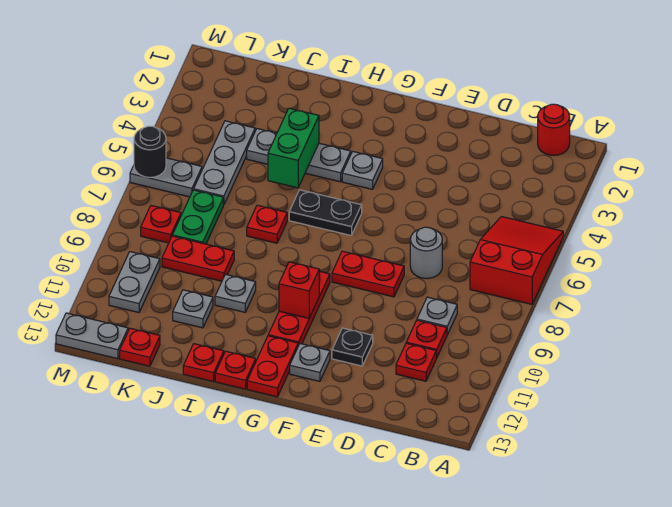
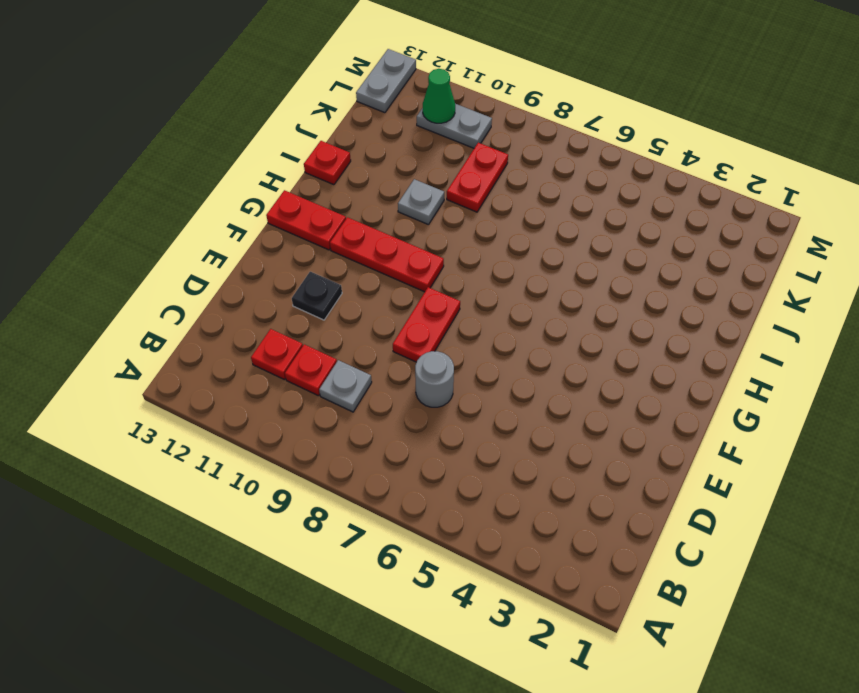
green cone L11 level 2 -> none
none -> red slope A5:B7 level 1 top 7
none -> red round brick B1 level 1
none -> grey plate F12 level 1
none -> grey plate G4 level 1

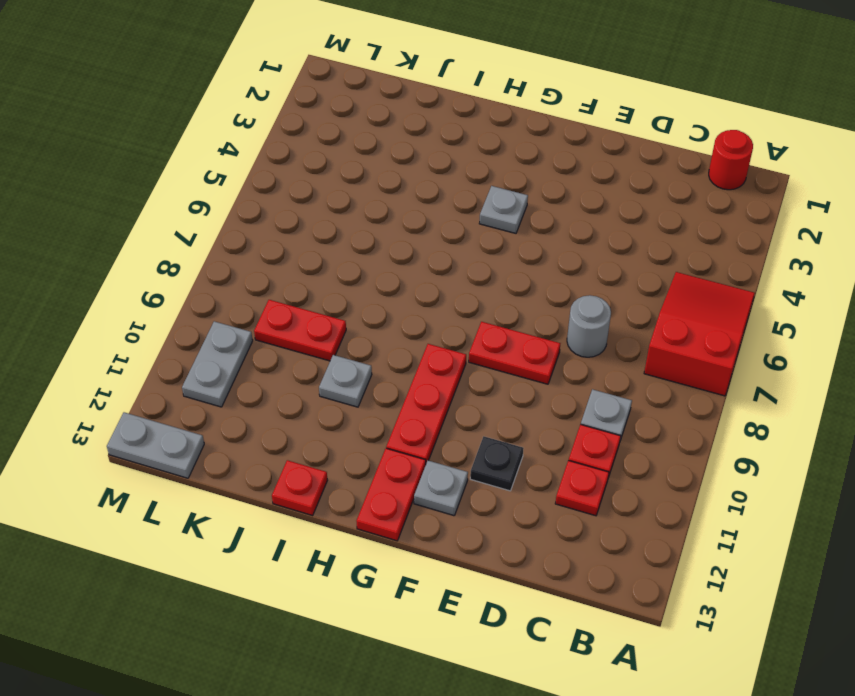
none -> black plate G6:H6 level 1
none -> grey plate H4:J4 level 1
none -> red plate H13 level 1
none -> red plate I7 level 1

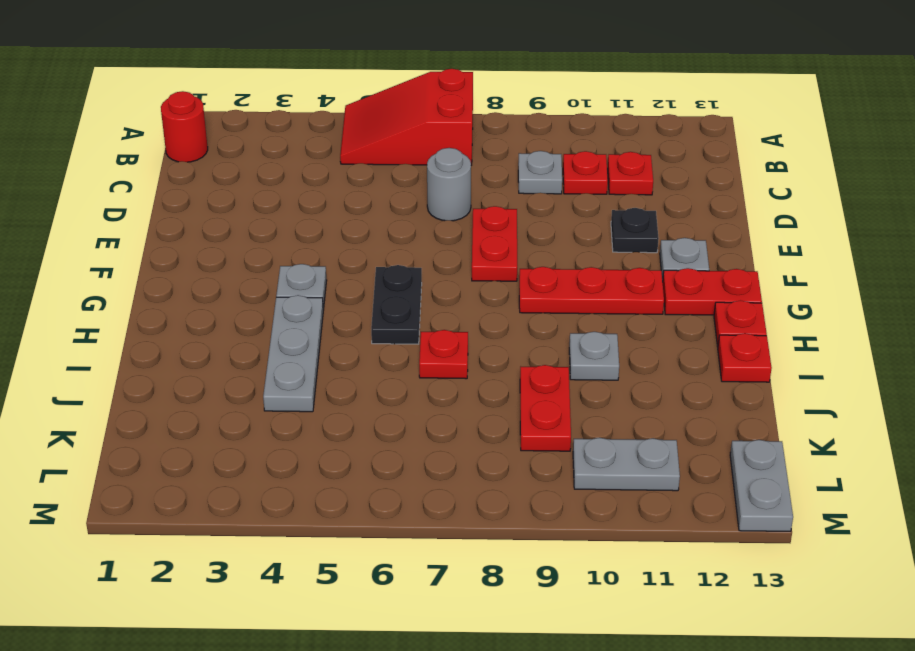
none -> grey plate J11 level 1
none -> grey plate K4:K6 level 1
none -> green plate K7:K8 level 1
none -> red plate K13 level 1

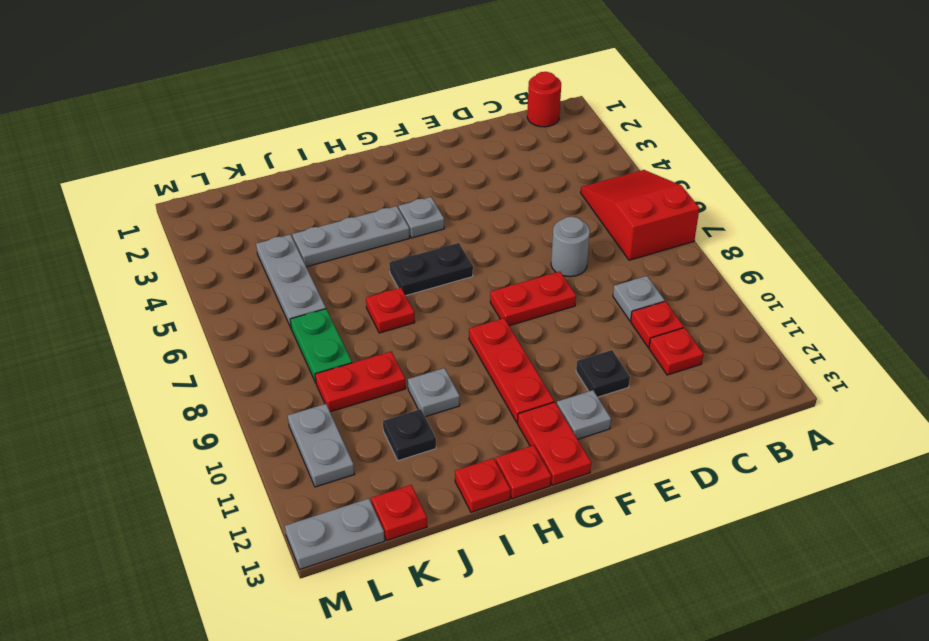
black plate J11 level 1 -> grey plate J11 level 1
none -> grey plate L6:M6 level 1
none -> red plate L8 level 1
none -> red brick G10 level 2
none -> green brick I4:I5 level 2

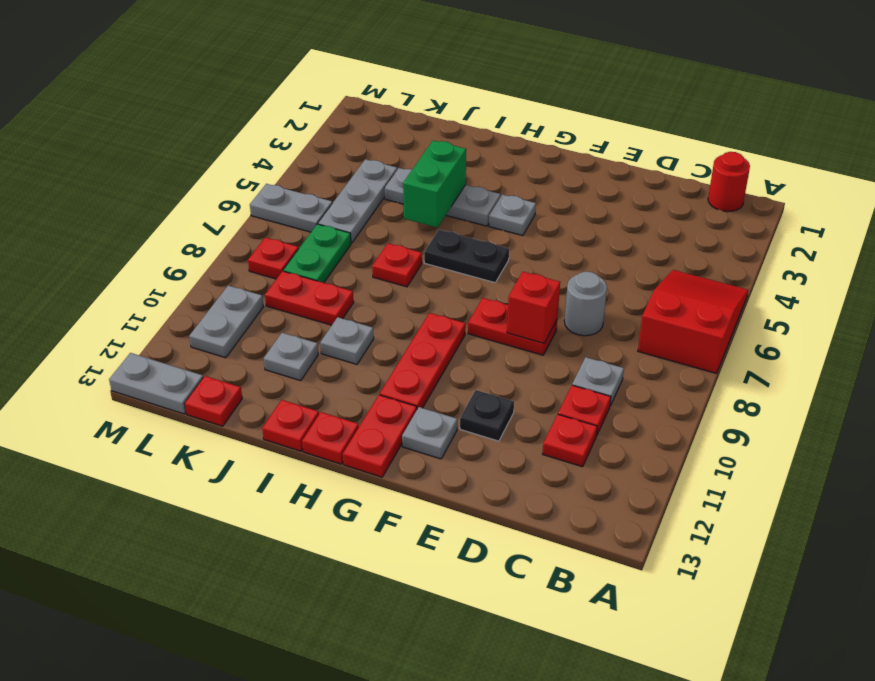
red brick E8 level 2 -> red brick G10 level 2
none -> black round brick M6 level 2

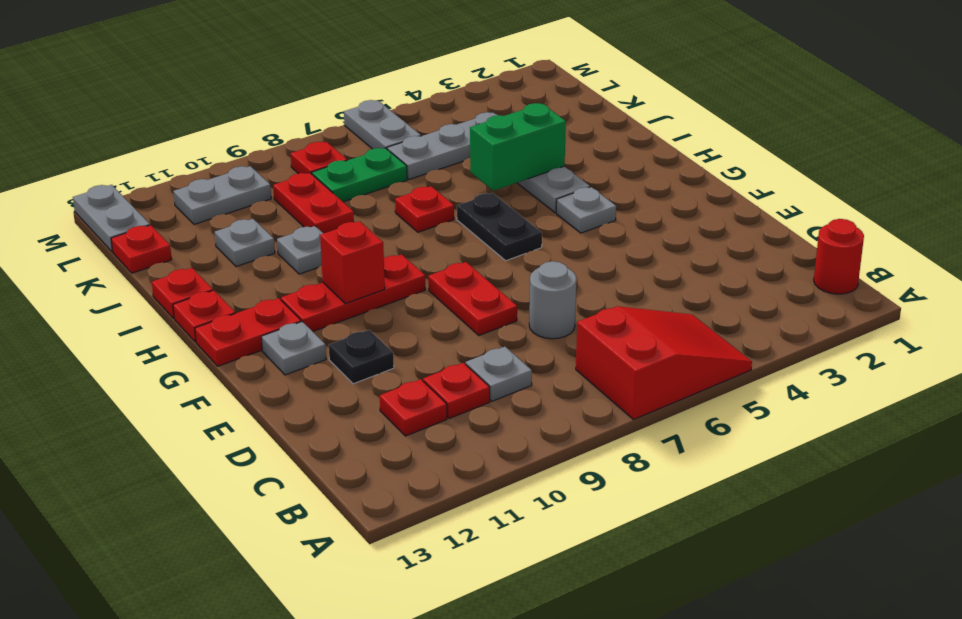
none -> black round brick M6 level 2

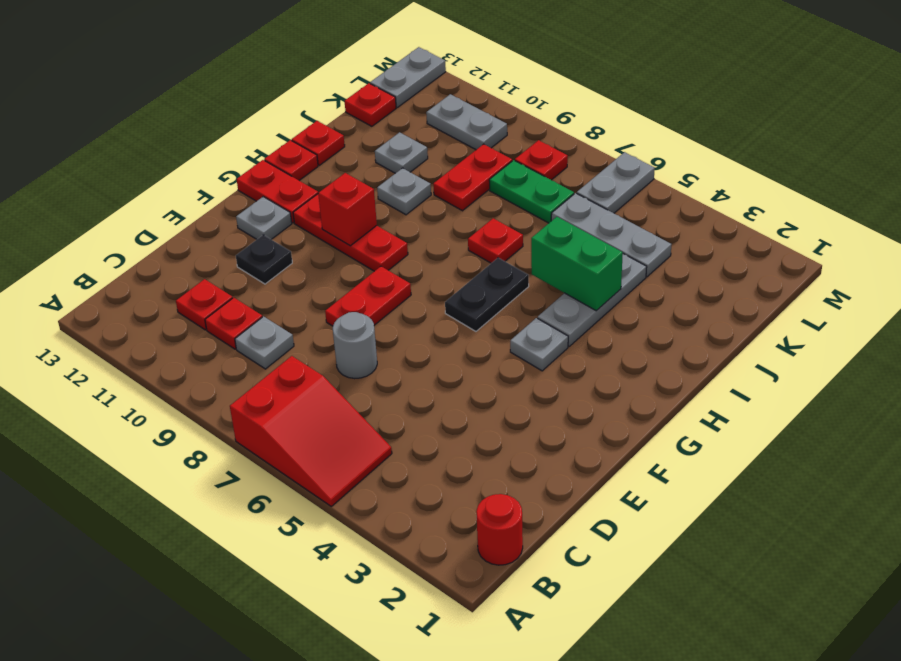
none -> black round brick M6 level 2

